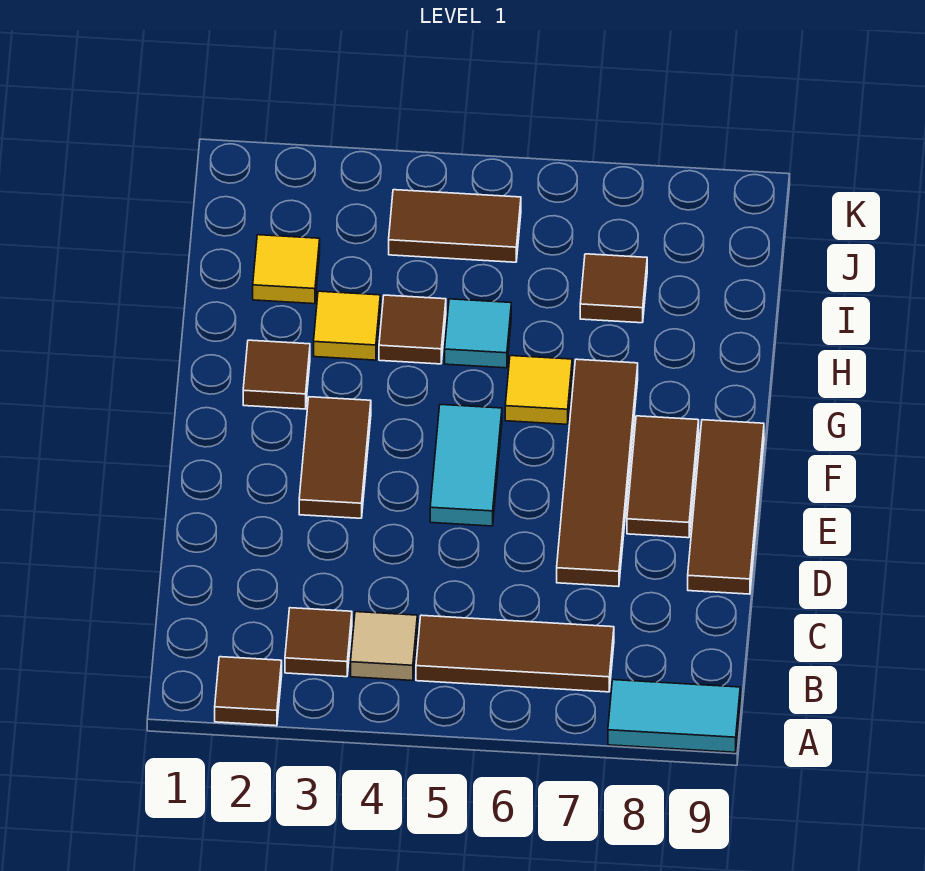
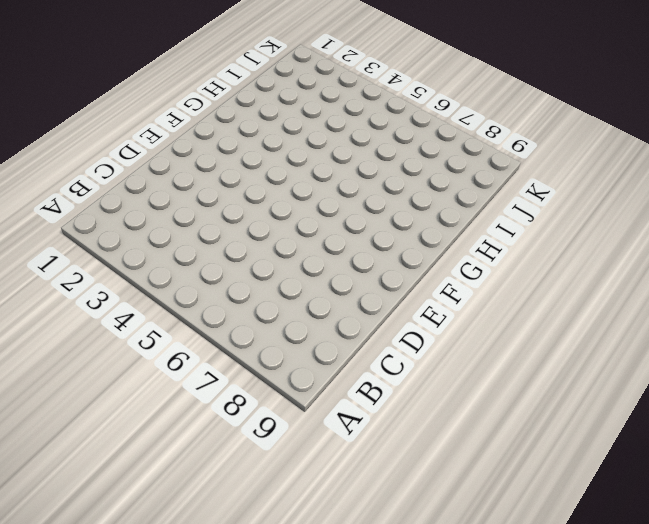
none -> brown tile A2 level 1
none -> cyan tile A8:A9 level 1
none -> brown tile B3 level 1

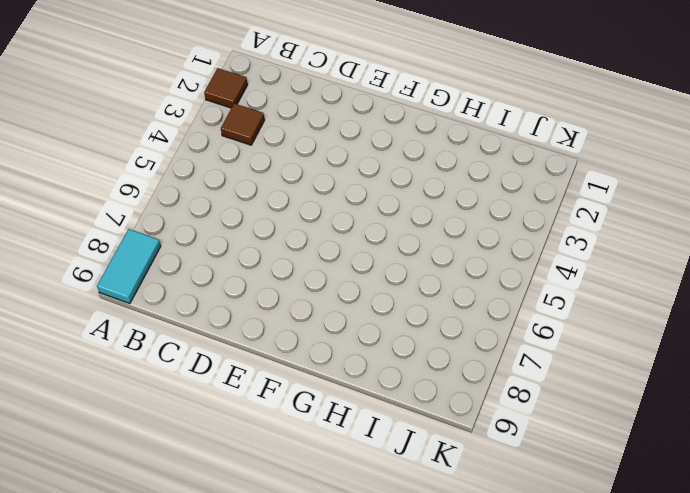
none -> tan tile B4 level 1
none -> brown tile B5:B7 level 1
none -> brown tile D7:G7 level 1

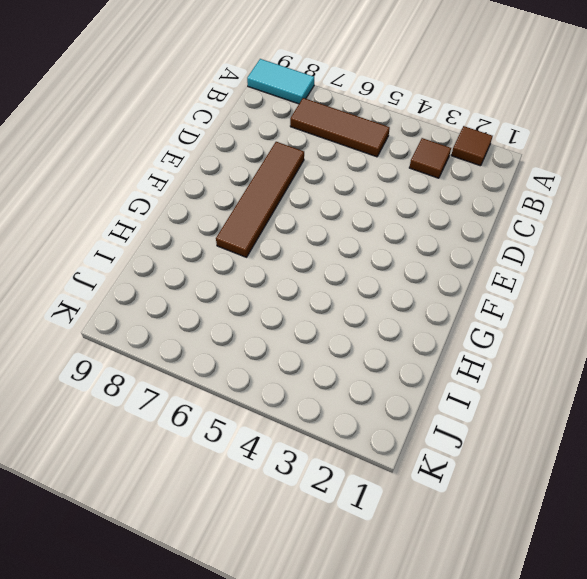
none -> tan tile B4 level 1
none -> brown tile D9:F9 level 1
none -> brown tile E3:F3 level 1

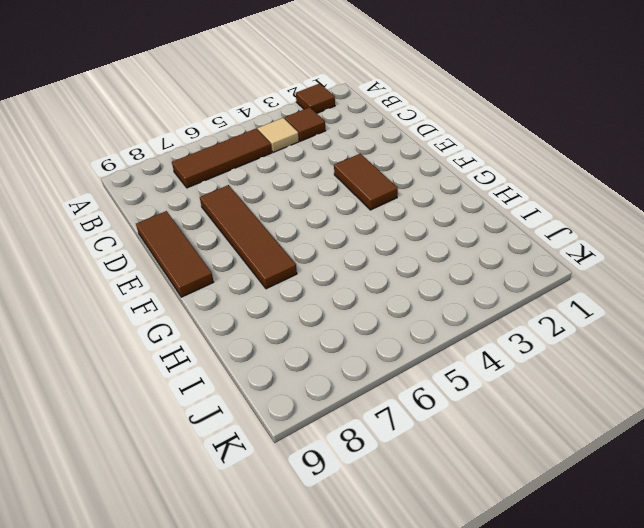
none -> cyan tile A8:A9 level 1
none -> cyan tile E5:F5 level 1
none -> brown tile E8:F8 level 1

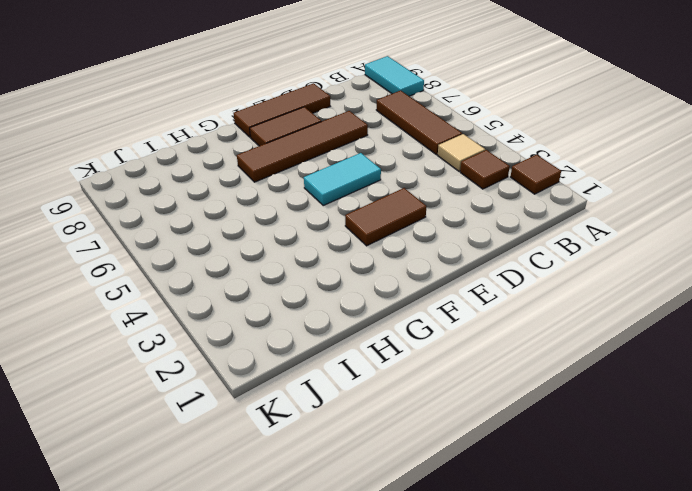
none -> brown tile G2 level 1
none -> yellow tile G6 level 1
none -> yellow tile H3 level 1

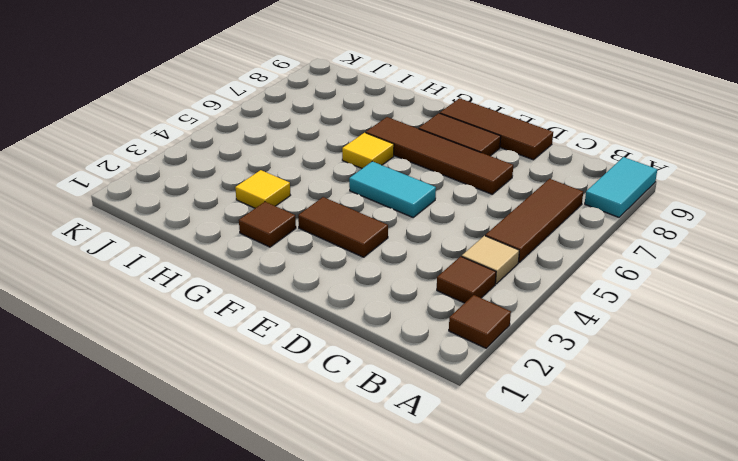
none -> brown tile H4 level 1
none -> cyan tile H5 level 1
none -> yellow tile I2 level 1

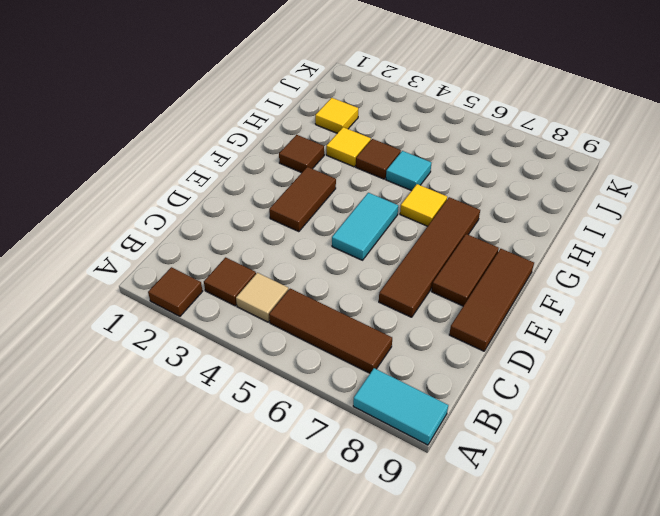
none -> brown tile I7 level 1
none -> brown tile J4:J5 level 1

